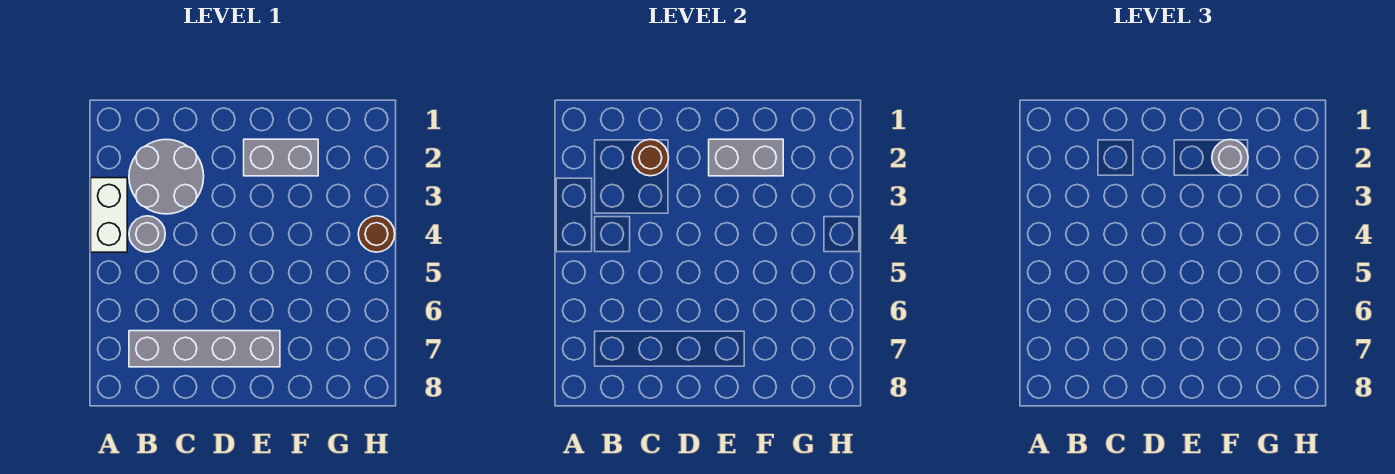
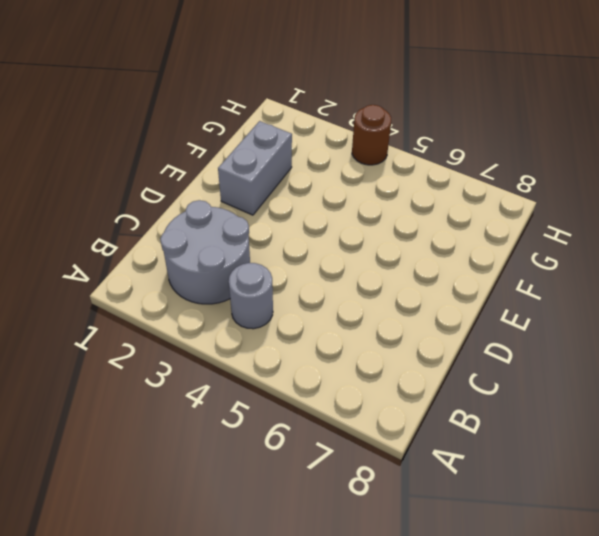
none -> white brick A3:A4 level 1
none -> grey brick B7:E7 level 1

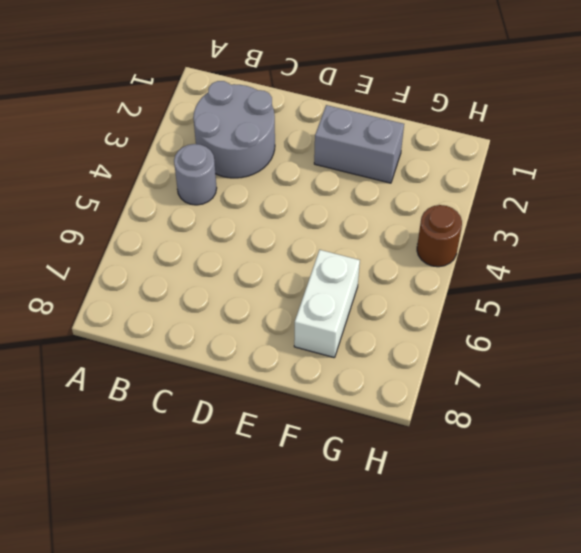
white brick F6:F7 level 1 -> white brick A3:A4 level 1
none -> grey brick B7:E7 level 1
none -> brown round brick C2 level 2

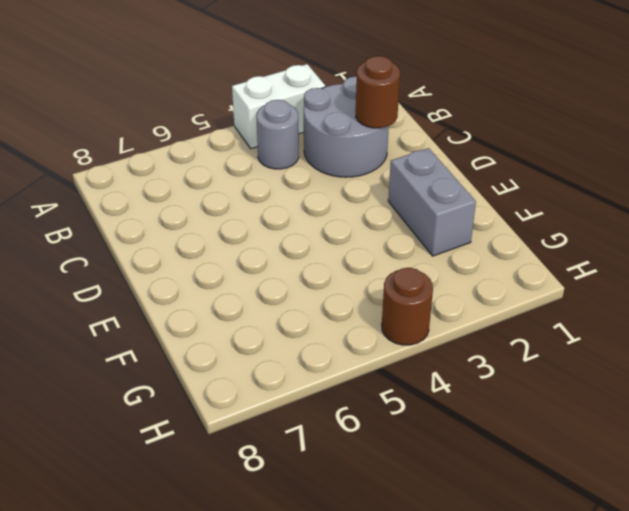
none -> grey brick B7:E7 level 1
none -> grey brick E2:F2 level 2

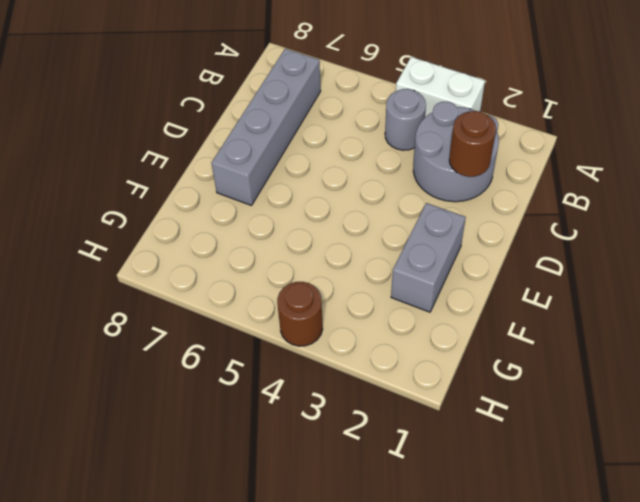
none -> grey brick E2:F2 level 2
none -> grey round brick F2 level 3

